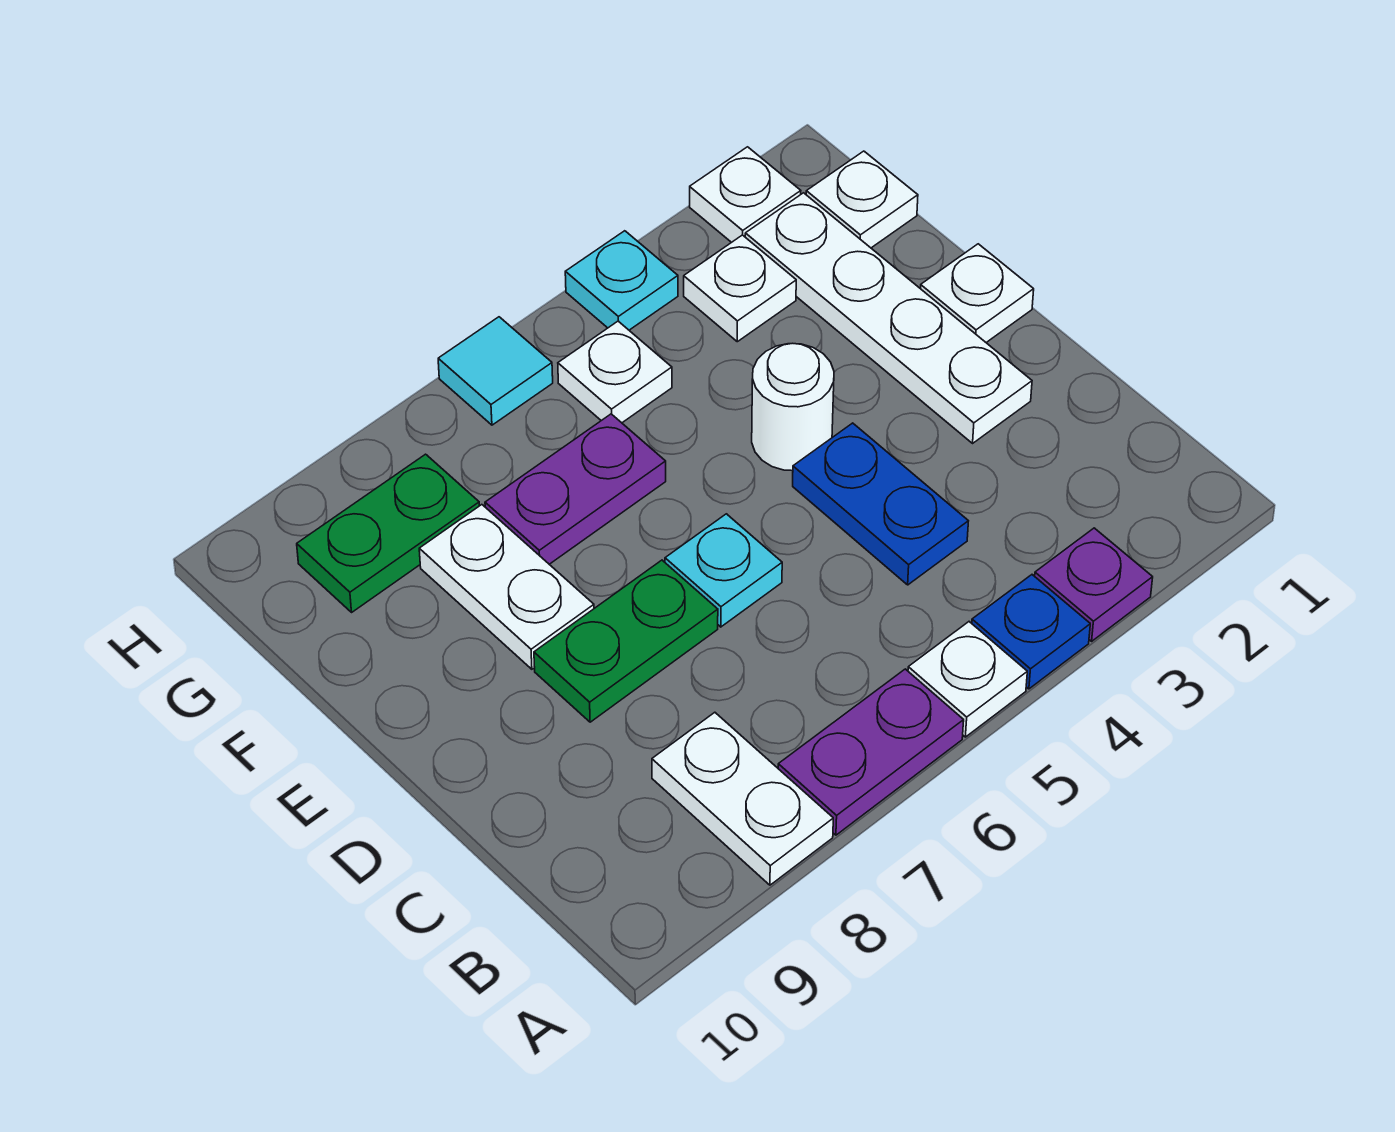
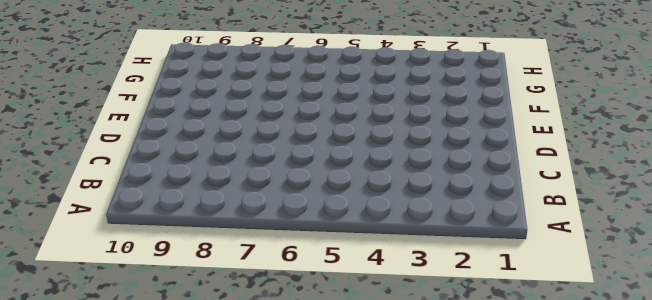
none -> purple plate A3 level 1
none -> blue plate A4 level 1
none -> white plate A5 level 1

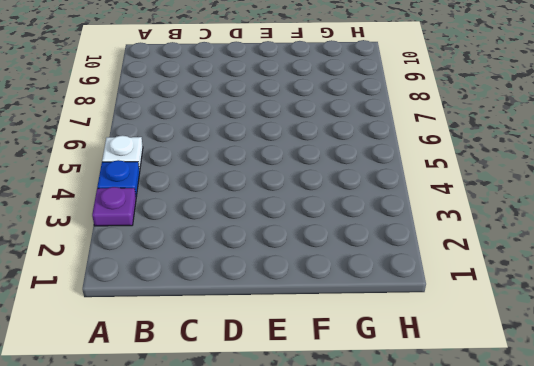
none -> purple plate A6:A7 level 1
none -> white plate A8:B8 level 1
none -> blue plate C4:D4 level 1

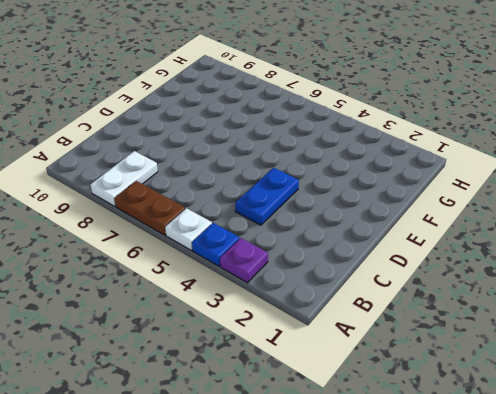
brown plate A6:A7 level 1 -> purple plate A6:A7 level 1
none -> white plate D2:G2 level 1
none -> cyan plate D6 level 1
none -> green plate D7:D8 level 1

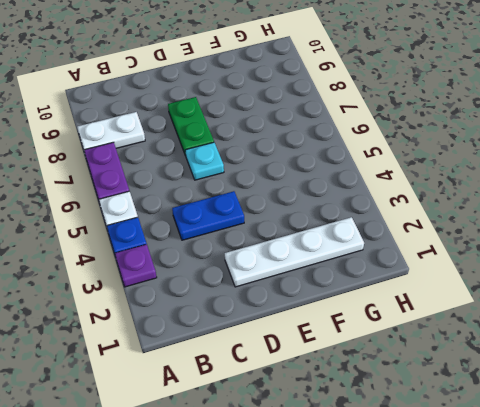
none -> white plate E1 level 1
none -> white round brick E4 level 1
none -> white plate E8:F8 level 1

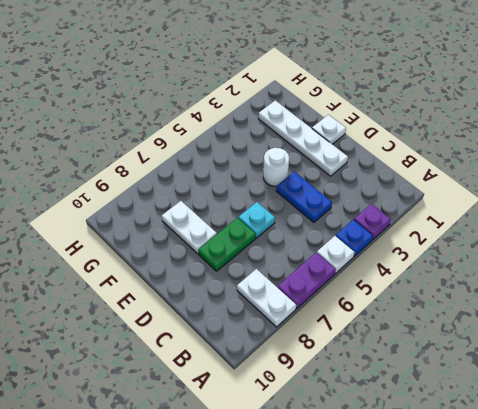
none -> purple plate F6:F7 level 1
none -> white plate G1 level 1
none -> white plate G3 level 1

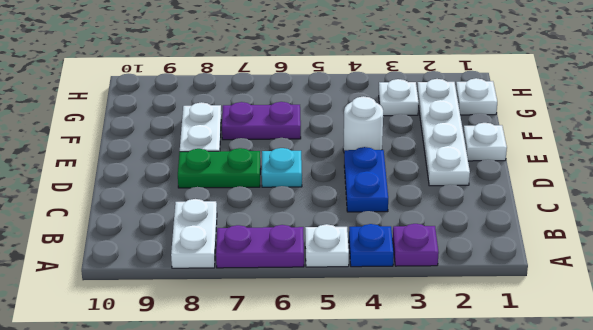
none -> white plate G5 level 1
none -> green plate G8:G9 level 1
none -> white plate H2 level 1

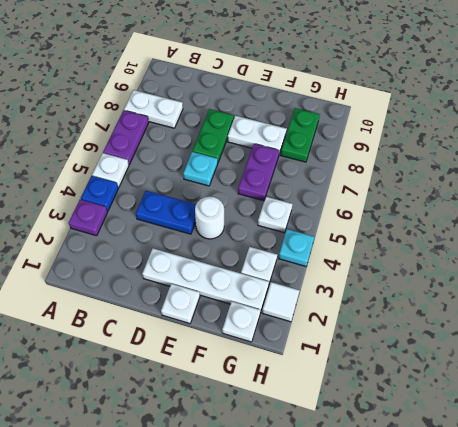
white tile H2 level 1 -> white plate H2 level 1
none -> cyan tile H6 level 1

